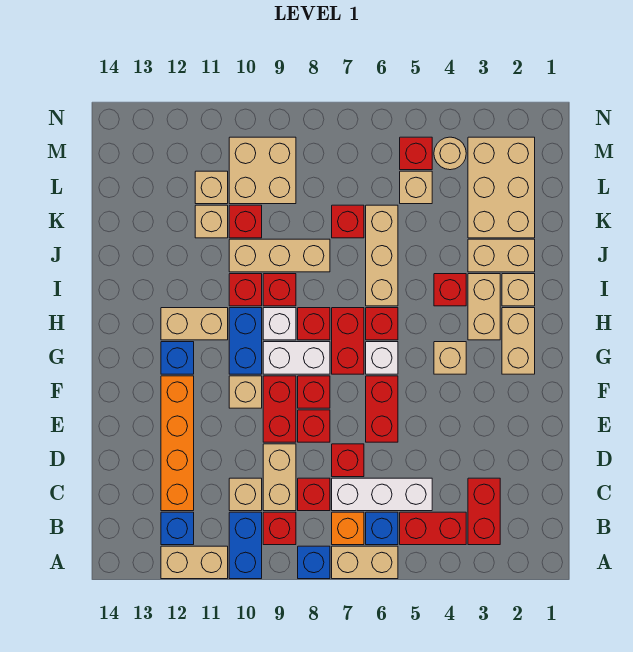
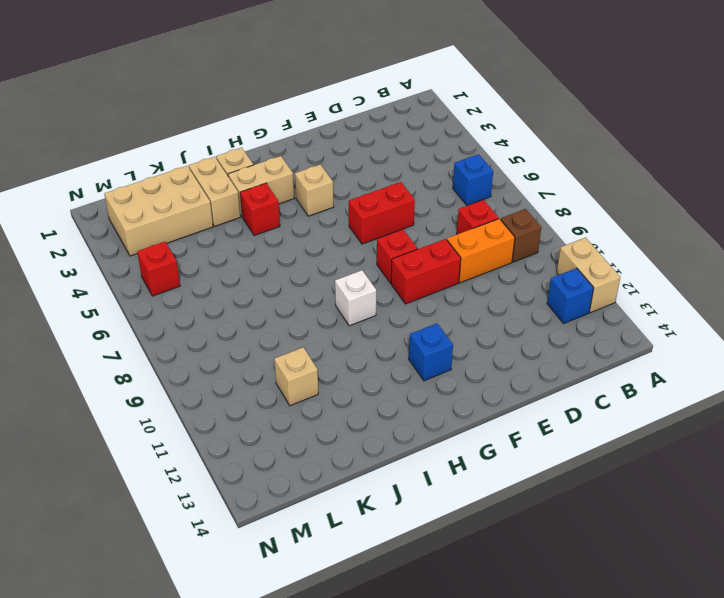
brown brick B9 level 1 -> red brick B9 level 1
orange brick C9:D9 level 1 -> tan brick C9:D9 level 1
none -> tan brick A6:A7 level 1
none -> blue brick A8 level 1
none -> blue brick A10:B10 level 1
none -> red brick B3:C3 level 1

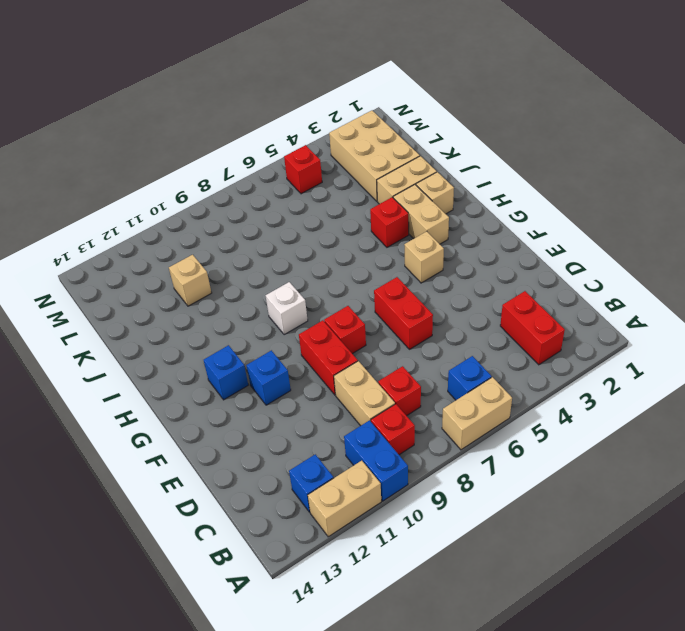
blue brick F11 level 1 -> blue brick A8 level 1
none -> red brick B4:B5 level 1
none -> orange brick B7 level 1
none -> white brick C5:C7 level 1
none -> tan brick C10 level 1

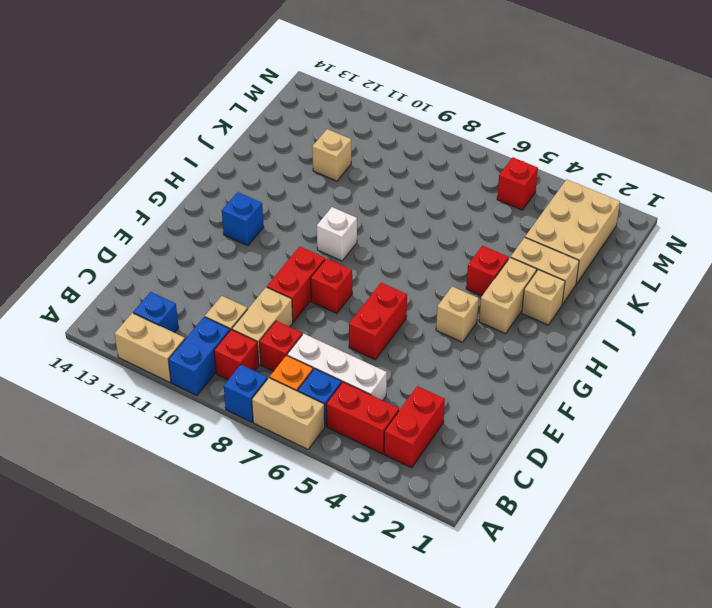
none -> orange brick C12:F12 level 1
none -> red brick D7 level 1
none -> red brick E8 level 1
none -> tan brick F10 level 1

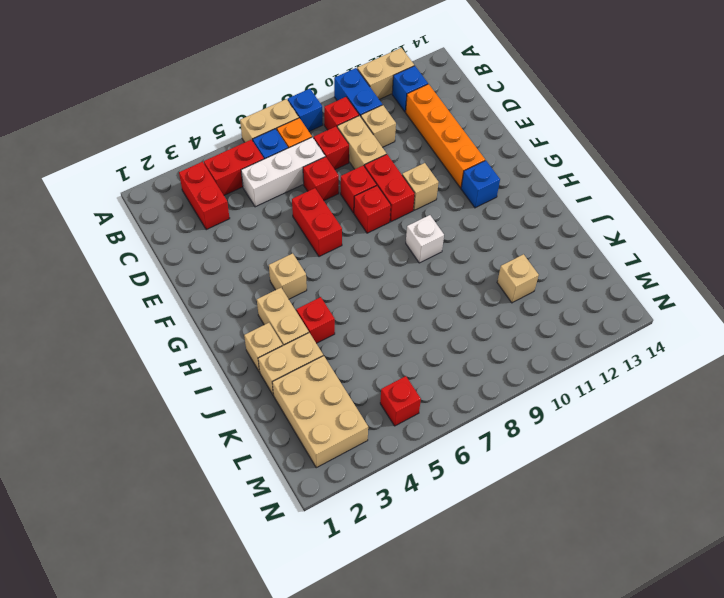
none -> tan brick G2:H2 level 1
none -> white brick G6 level 1
none -> red brick G7:H7 level 1
none -> white brick G8:G9 level 1

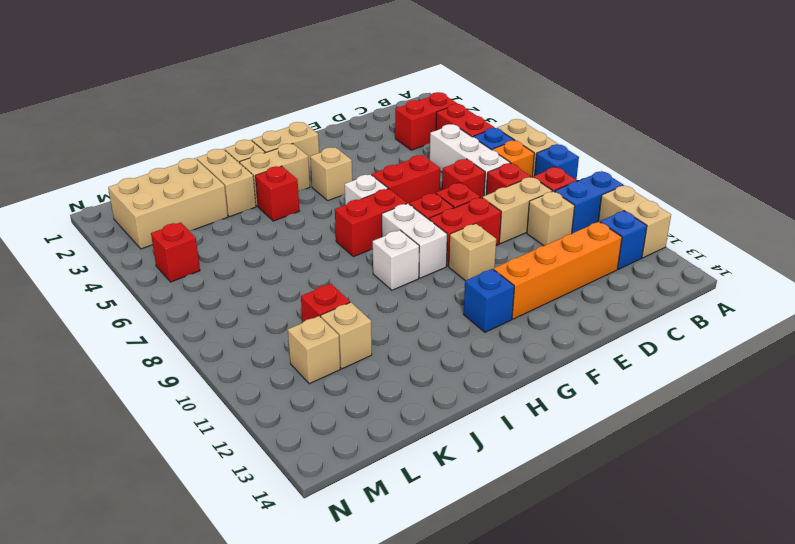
none -> blue brick G10:H10 level 1
none -> red brick H6 level 1
none -> red brick H8 level 1
none -> tan brick H11:H12 level 1

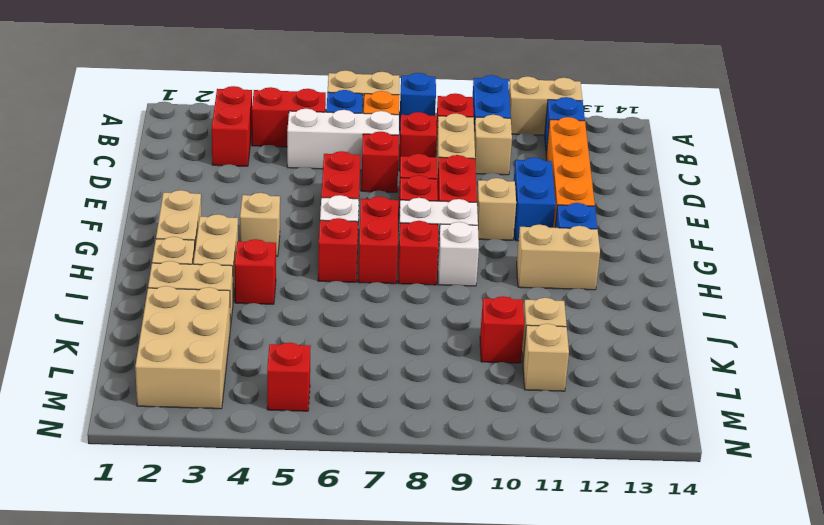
blue brick E11:F11 level 1 -> blue brick G10:H10 level 1
none -> tan brick I6:K6 level 1
none -> red brick I9 level 1
none -> red brick I10 level 1
none -> tan brick J8:J10 level 1

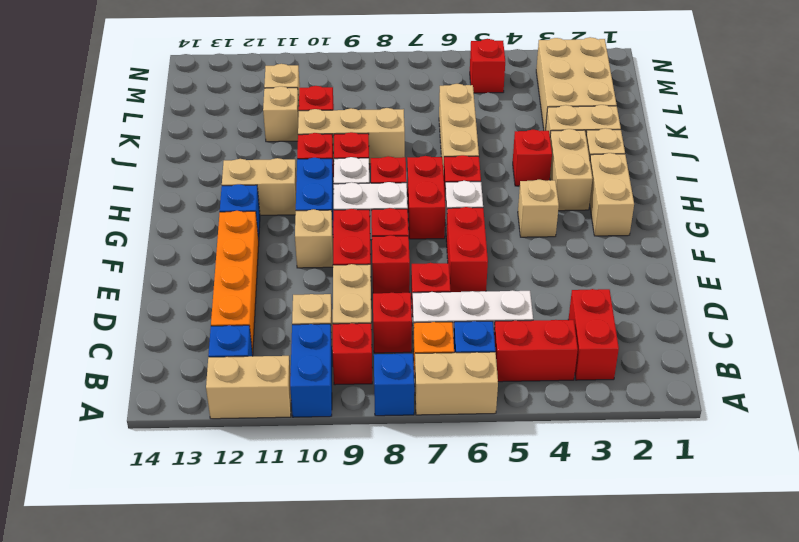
none -> red brick K7 level 1
none -> tan brick L5 level 1
none -> tan brick L9:M10 level 1
none -> tan round brick M4 level 1

